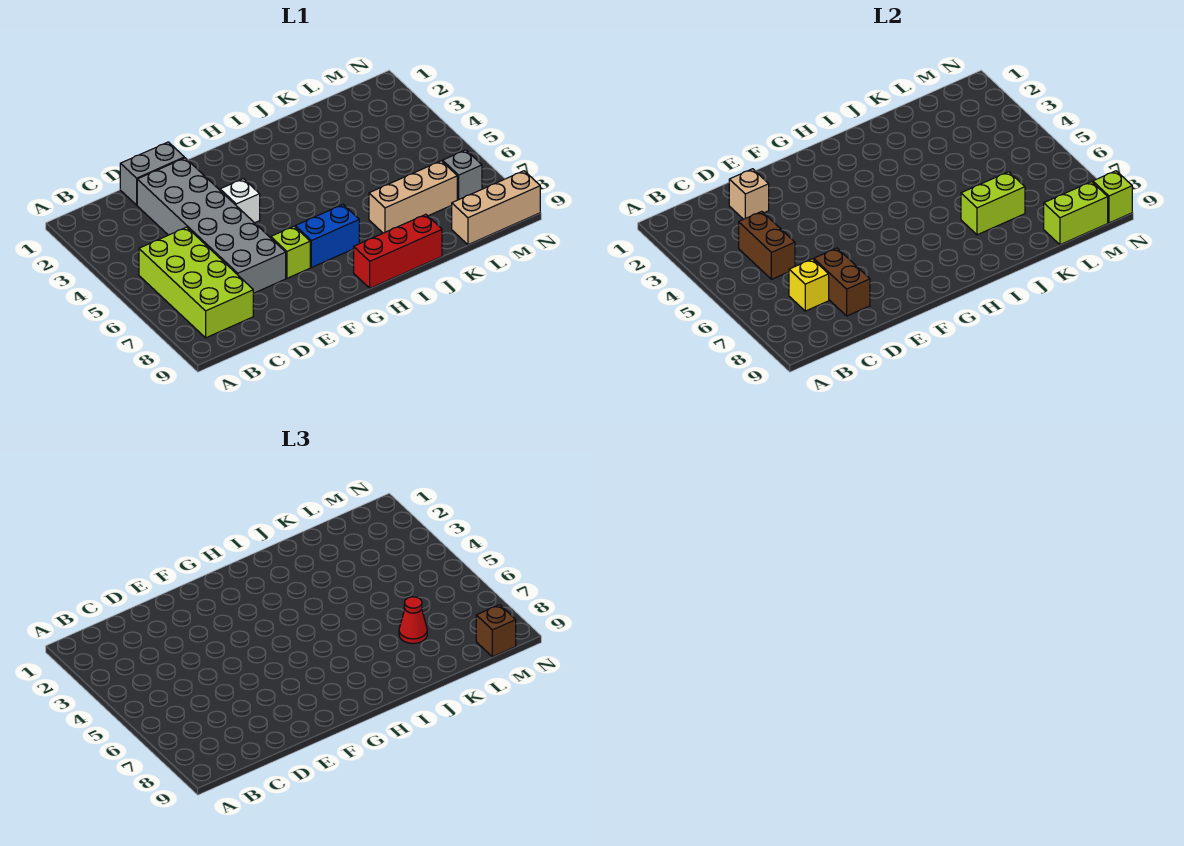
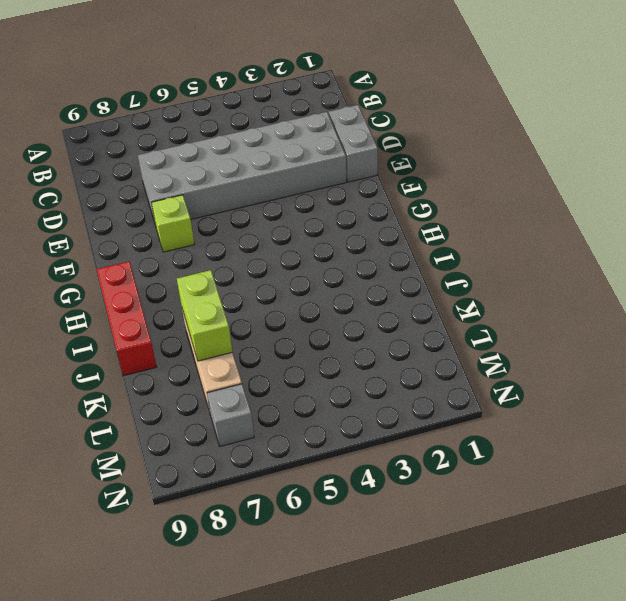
none -> lime brick B5:C8 level 1
none -> white brick F4 level 1
none -> blue brick G7:H7 level 1

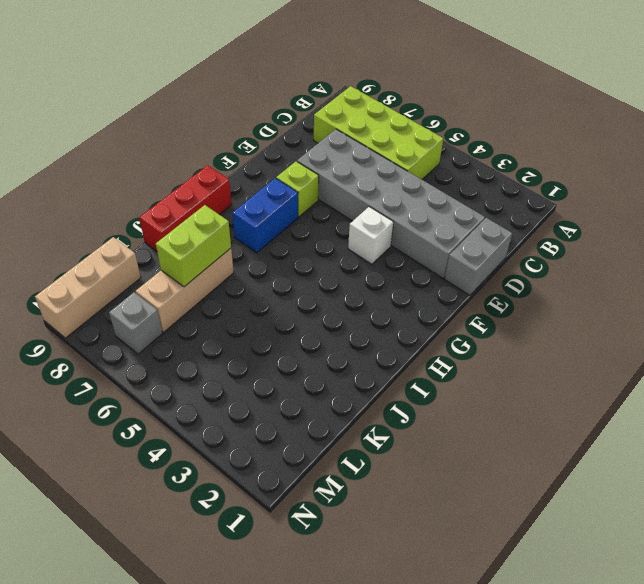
none -> brown brick C4:C5 level 2
none -> yellow brick C7 level 2
none -> tan brick D2 level 2

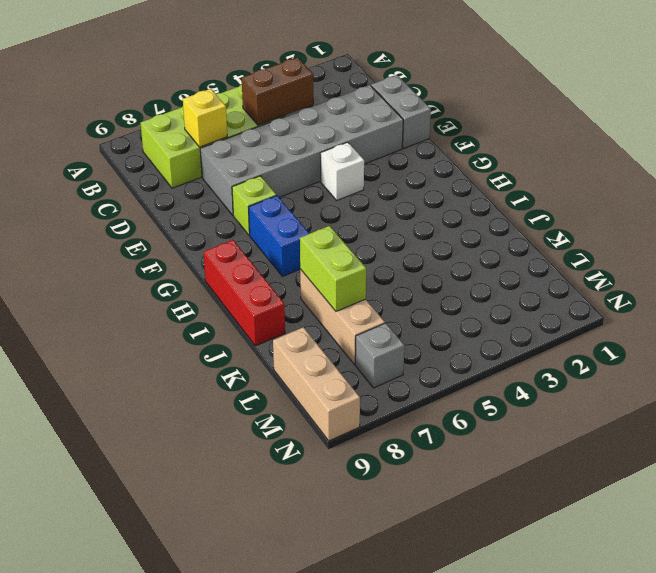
none -> tan brick D2 level 2
none -> brown brick D7:D8 level 2
none -> lime brick L9:M9 level 2

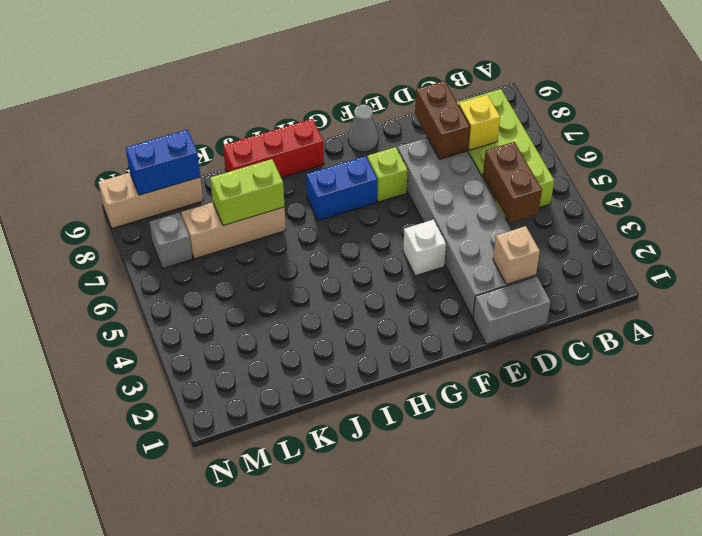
grey cone F9 level 1 -> none
blue brick L9:M9 level 2 -> lime brick L9:M9 level 2
none -> lime brick N9 level 2
none -> red cone K7 level 3
none -> brown brick M9 level 3

